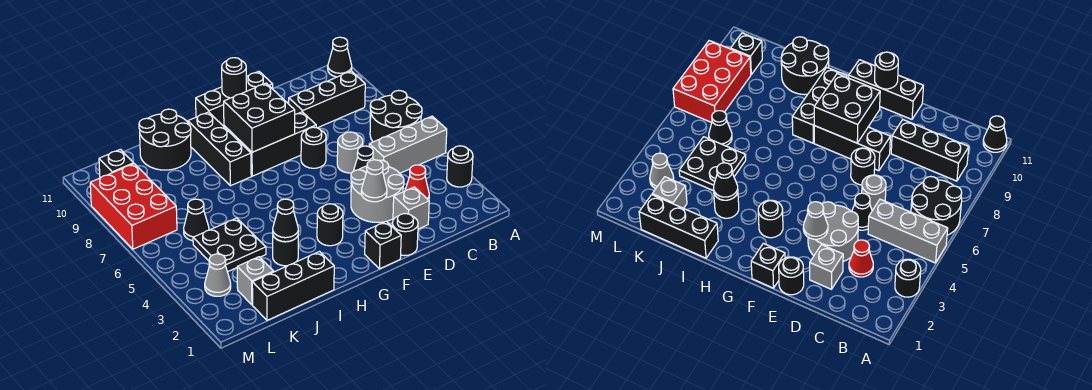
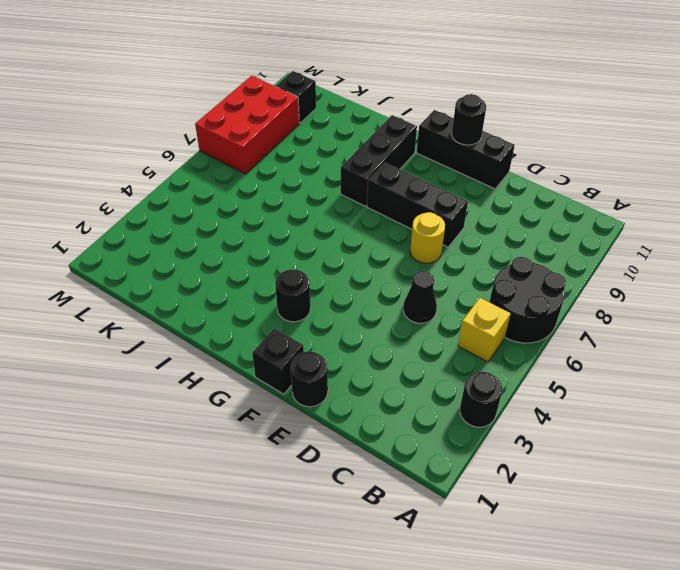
yellow brick B5 level 1 -> grey brick A5:C5 level 1
yellow round brick E7 level 1 -> black round brick E7 level 1
none -> black cone A11 level 1
none -> black brick B9:D9 level 1
none -> red cone C3 level 1
none -> grey brick D2 level 1

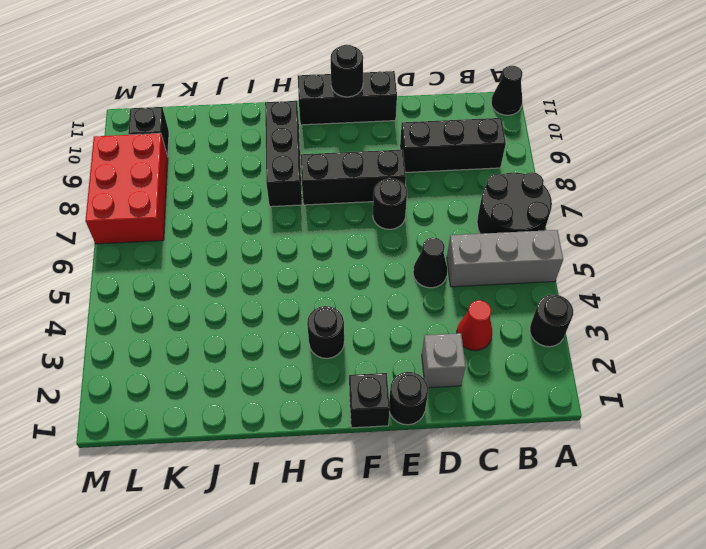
none -> grey round brick D3:E4 level 1
none -> grey round brick D6 level 1
none -> black brick I1:K1 level 1
none -> black round brick I3 level 1

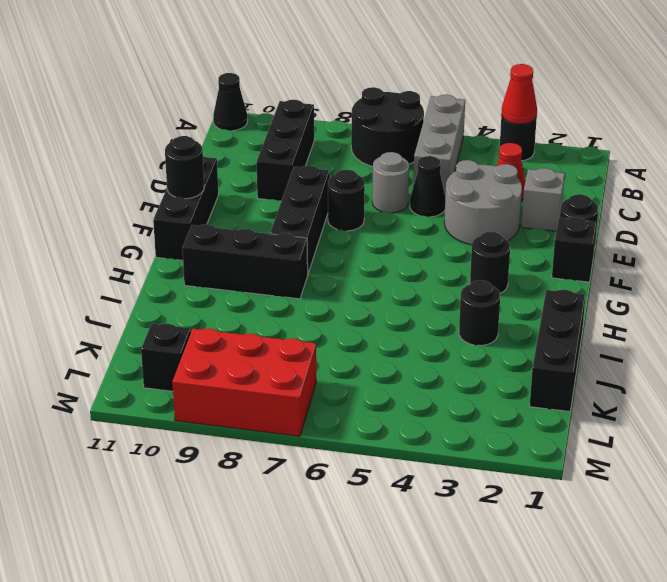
red cone A3 level 2 -> none
none -> black round brick I10:J11 level 1
none -> black plate J4:K5 level 1
none -> grey brick K2 level 1
none -> black cone K6 level 1

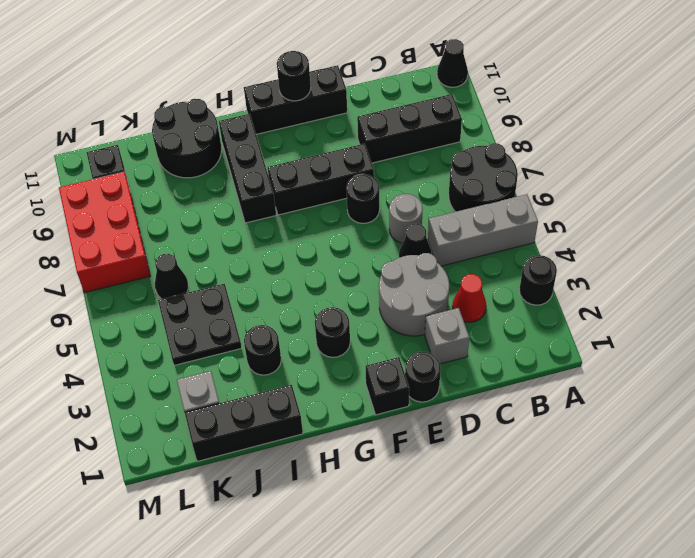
none -> grey cone L3 level 1
none -> grey cone E3 level 2
none -> black brick F8:G9 level 2
none -> black cone I3 level 2

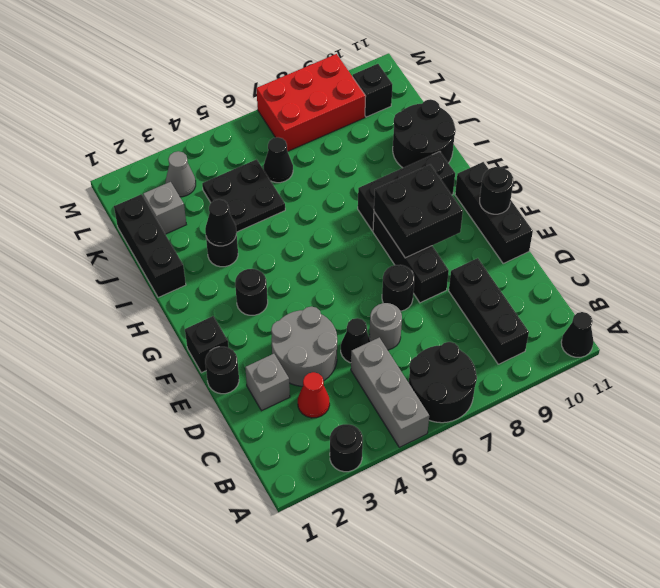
none -> grey cone E3 level 2

